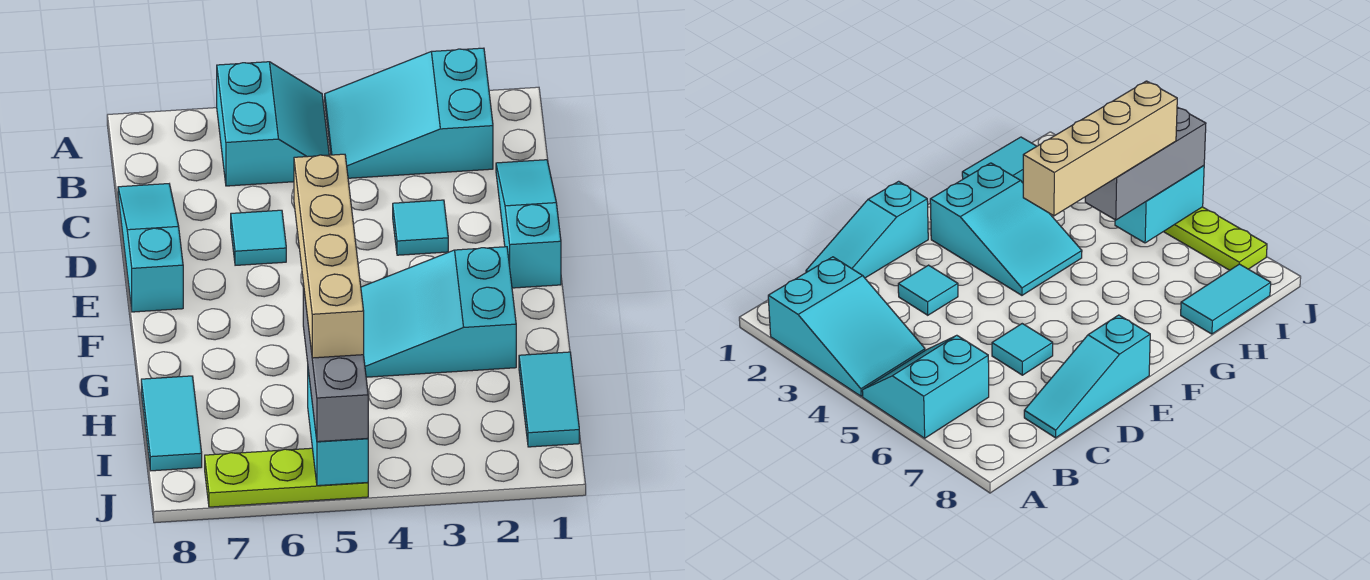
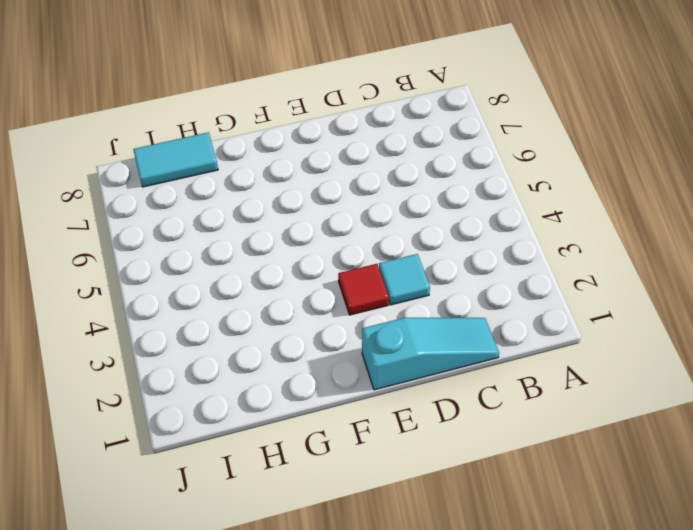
red tile E3 level 1 -> none
none -> cyan slope A2:B4 level 1 top 2
none -> cyan slope A5:B6 level 1 top 6
none -> cyan slope C8:E8 level 1 top E

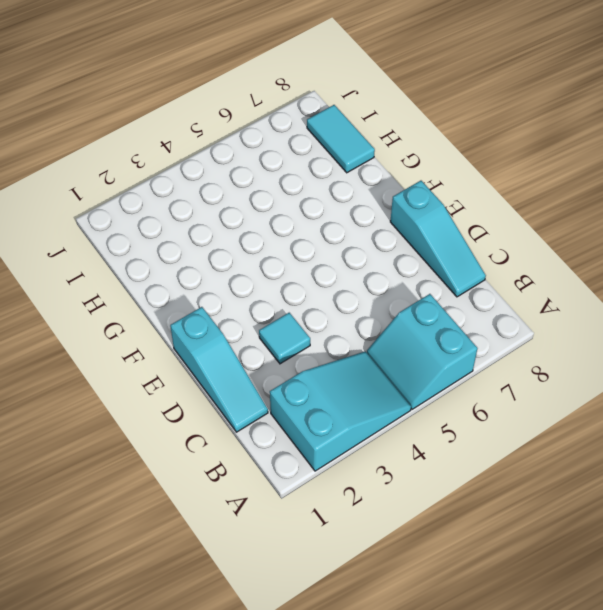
none -> cyan tile D6 level 1
none -> cyan slope F2:G4 level 1 top 2
none -> cyan tile H1:I1 level 1

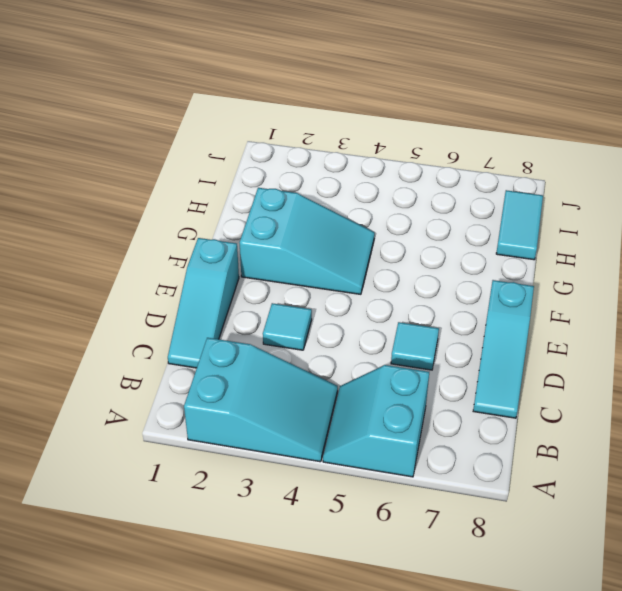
none -> cyan tile H1:I1 level 1
none -> lime plate J5:J7 level 1
none -> cyan brick I5:J5 level 2

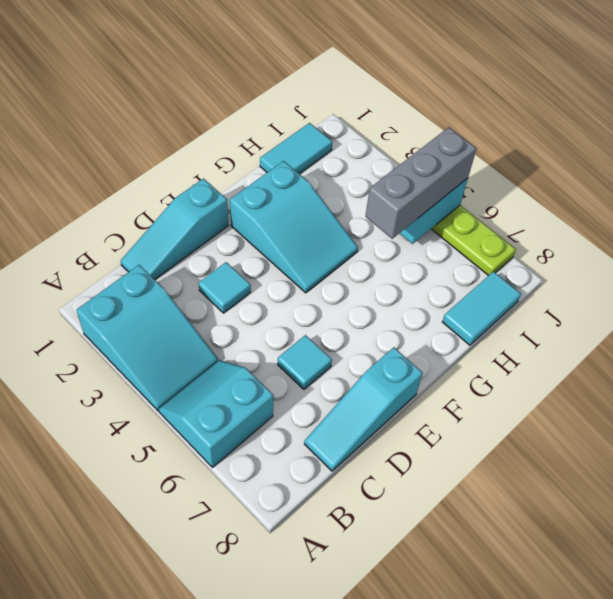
none -> tan brick F5:I5 level 4

